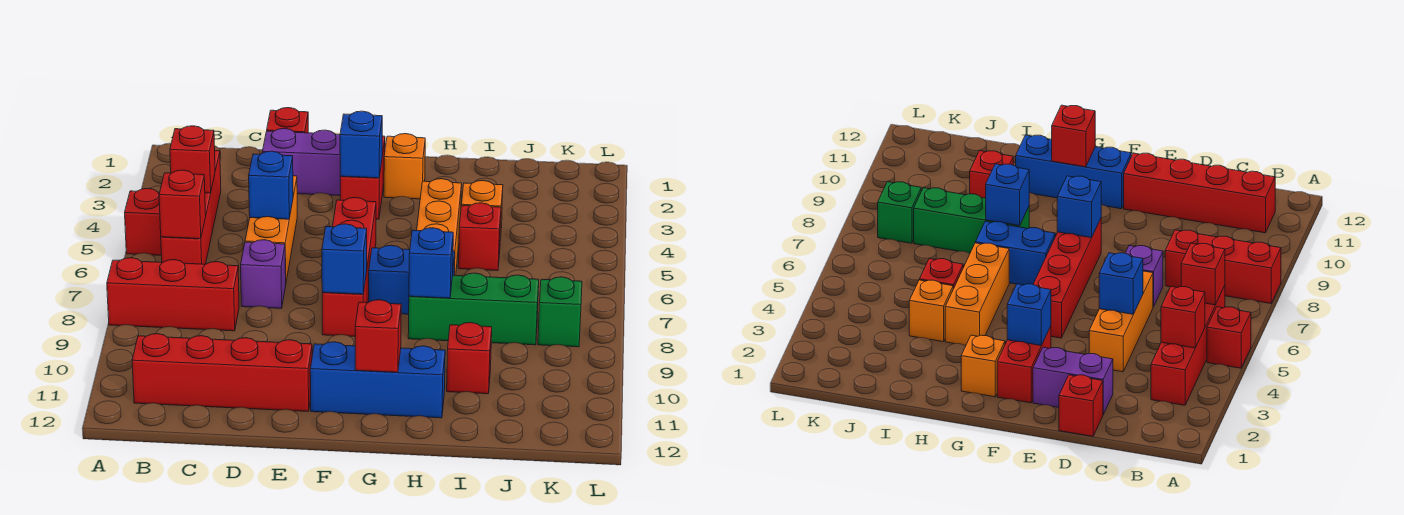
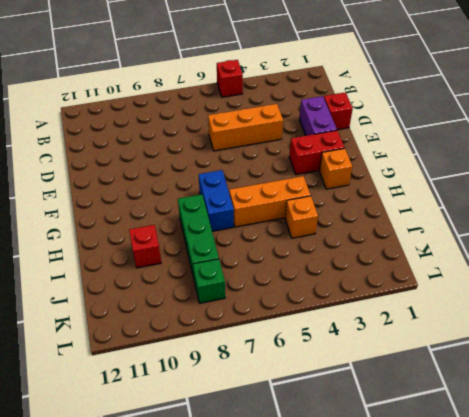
none -> red brick A8:C8 level 1
none -> red brick B3:B6 level 1
none -> red brick B11:E11 level 1

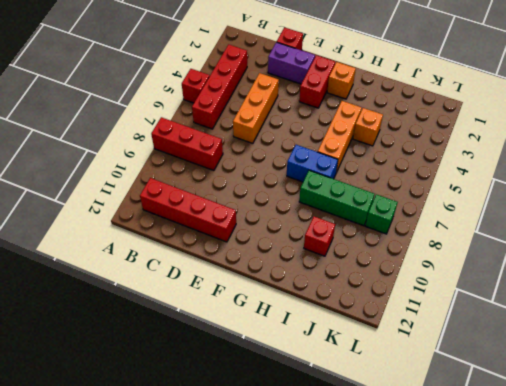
none -> purple brick D7 level 1
none -> red brick F5:F8 level 1
none -> blue brick F11:H11 level 1

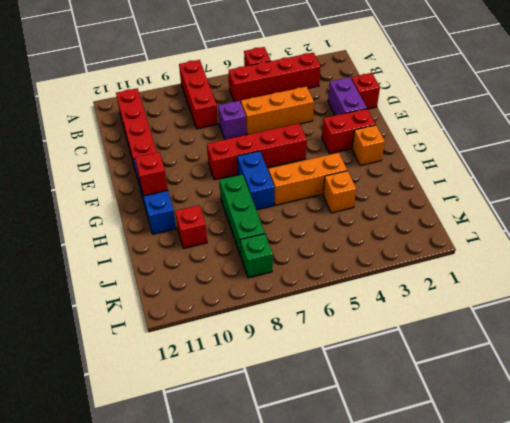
none -> red brick I5 level 1
none -> red brick B4 level 2
none -> red brick B6 level 2

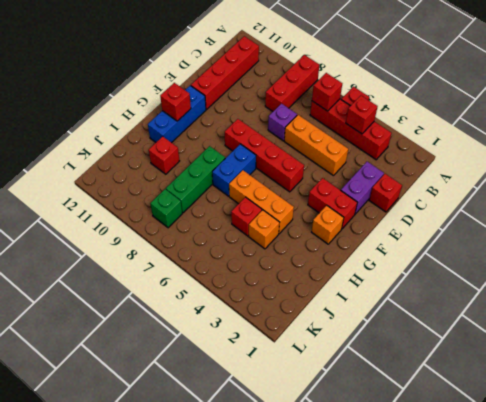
none -> blue brick D5 level 2
none -> blue brick F3 level 2
none -> blue brick F8 level 2

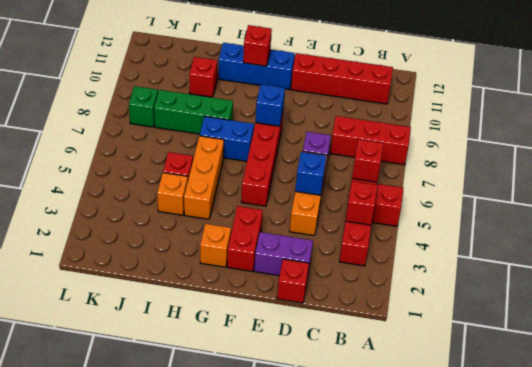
none -> blue brick F3 level 2
none -> blue brick H8 level 2

